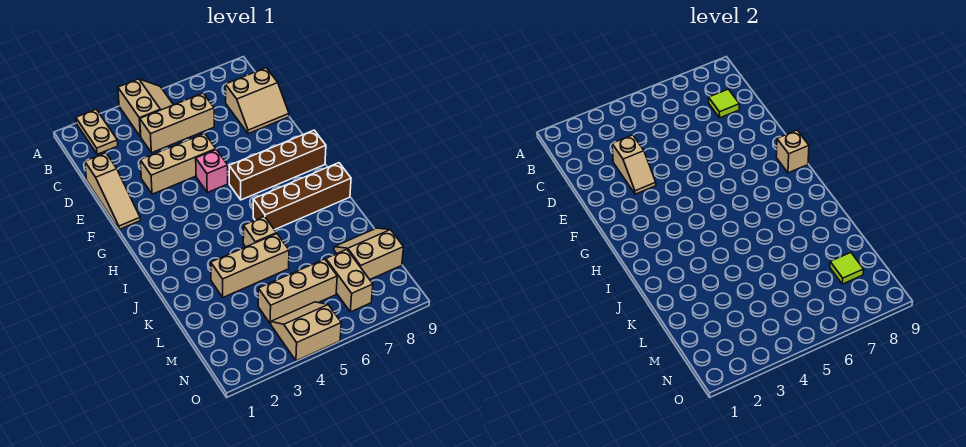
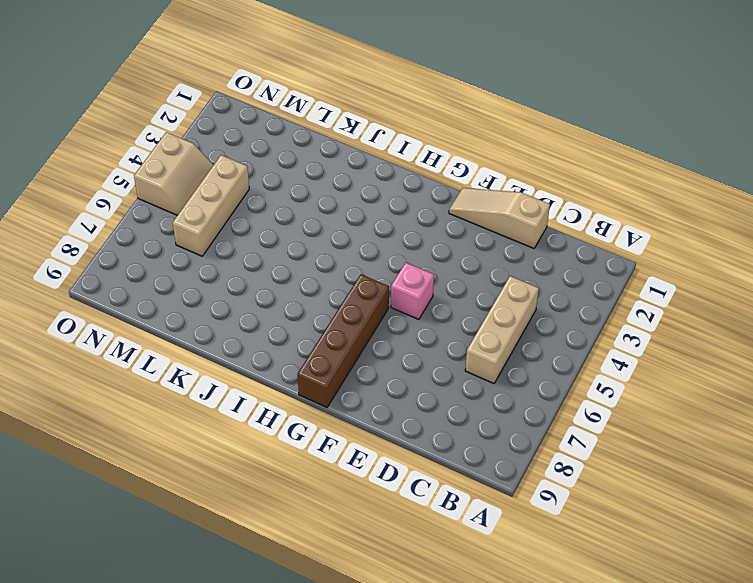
none -> tan plate A2:B2 level 1
none -> tan slope A4:B5 level 1 top 4
none -> tan slope C8:D9 level 1 top C

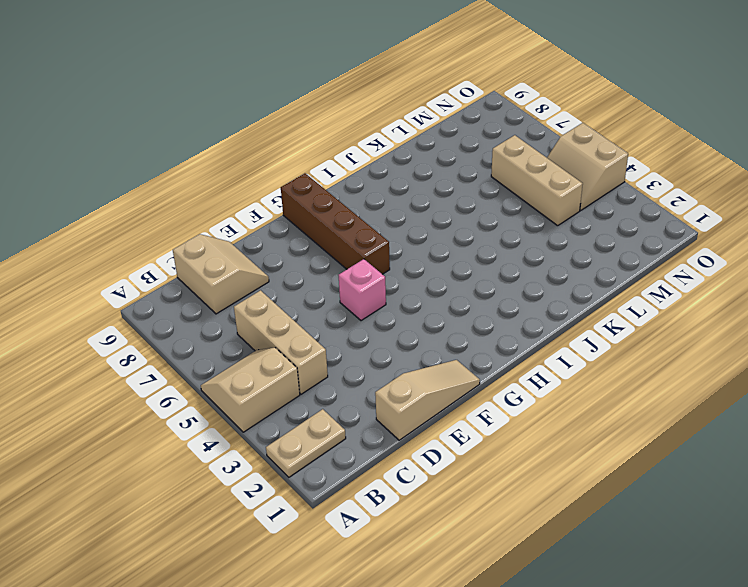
none -> tan brick E3:E5 level 1
none -> brown brick I6:I9 level 1
none -> tan brick J5 level 1

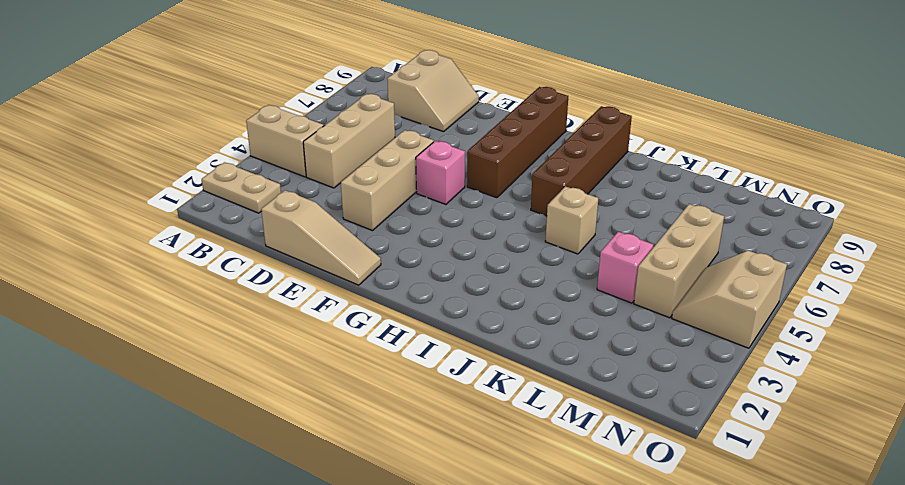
pink brick L4 level 1 -> none
none -> tan brick K3:K5 level 1
none -> tan slope L8:M9 level 1 top M
none -> tan brick M7:N7 level 1

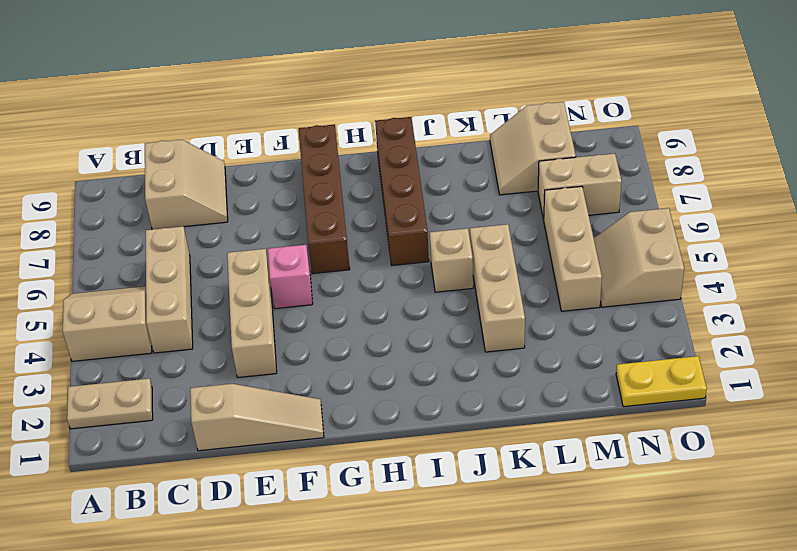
yellow plate N1:O1 level 1 -> none
none -> lime tile C8 level 2
none -> tan slope D3:E3 level 2 top D
none -> tan brick G9 level 2

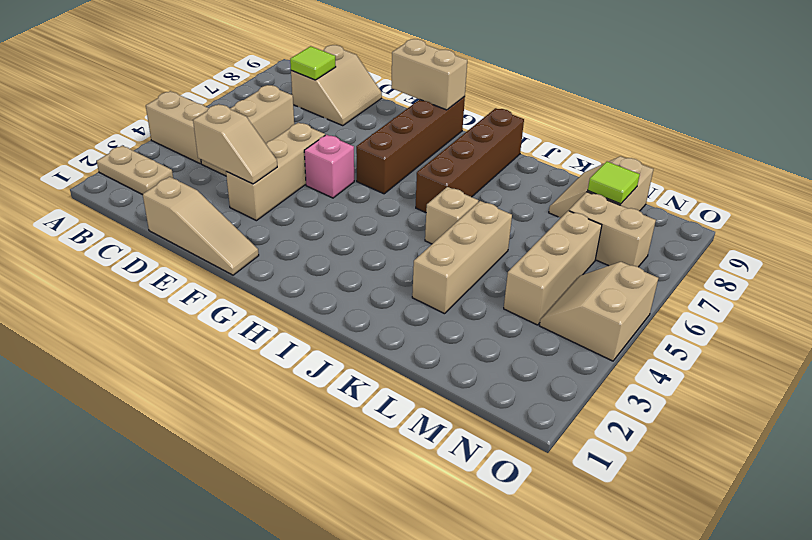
tan brick F9:G9 level 2 -> tan brick G9 level 2

